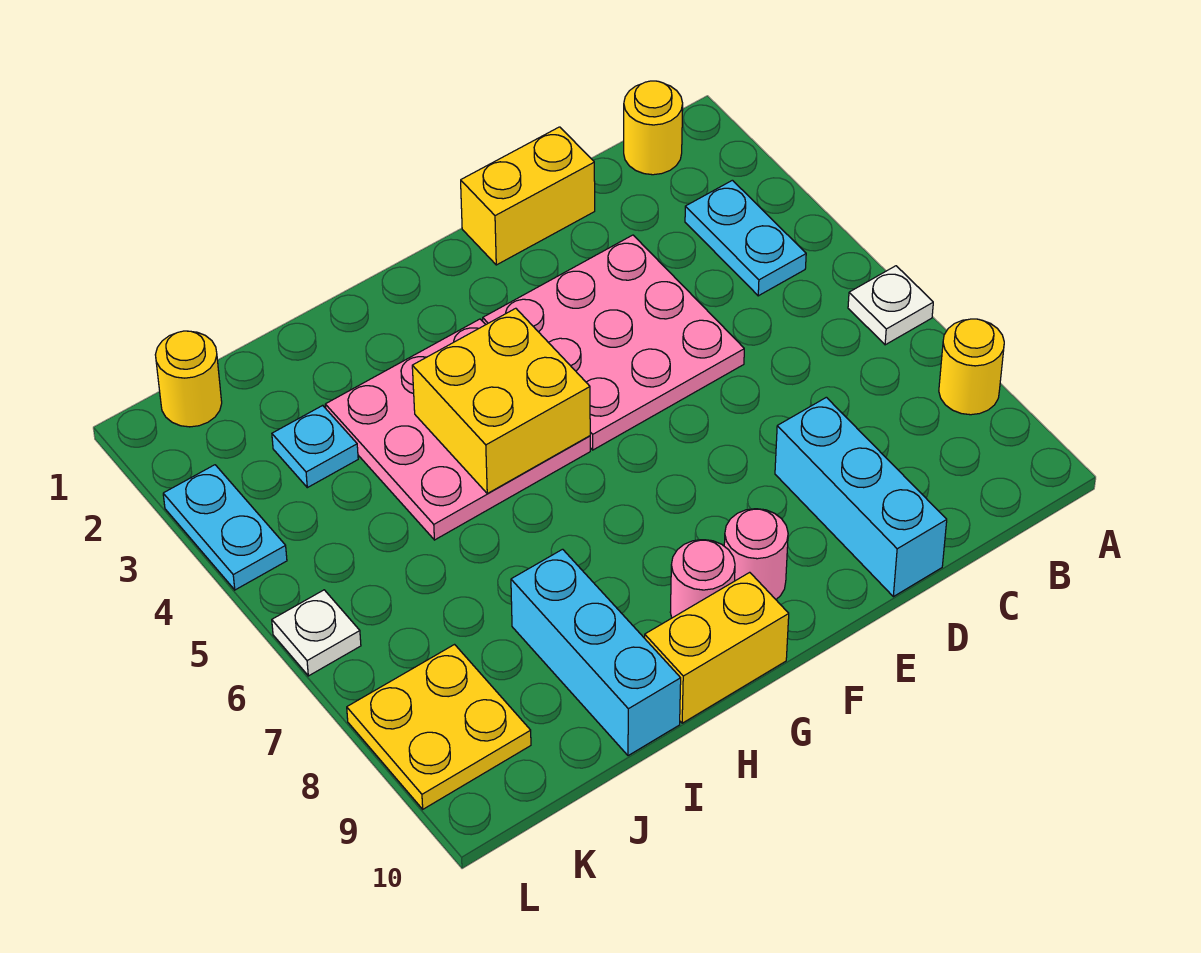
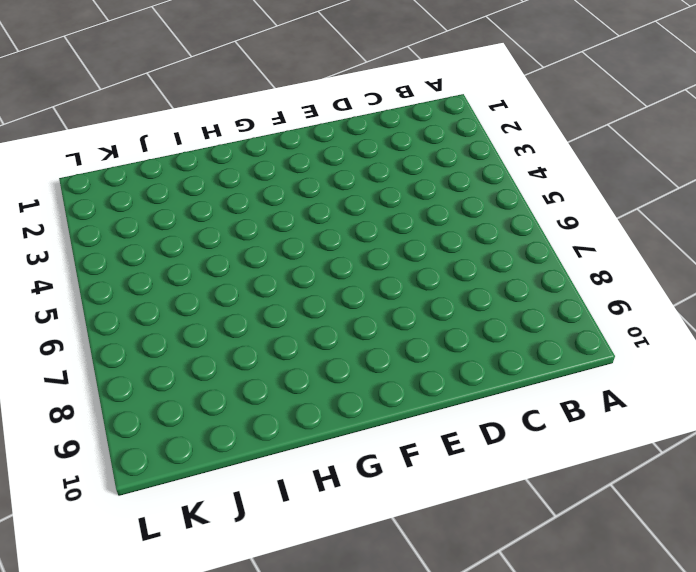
none -> white plate A6 level 1
none -> yellow round brick A8 level 1
none -> yellow round brick B1 level 1

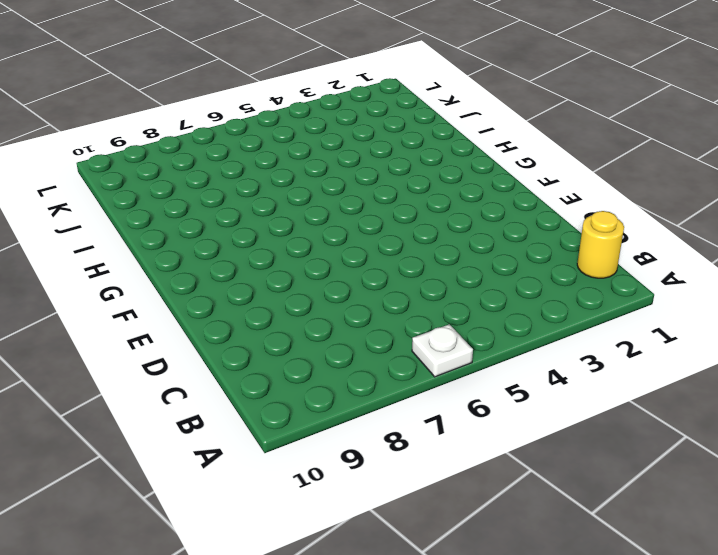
none -> yellow round brick A8 level 1
none -> cyan plate B3:B4 level 1
none -> yellow brick D1:E1 level 1

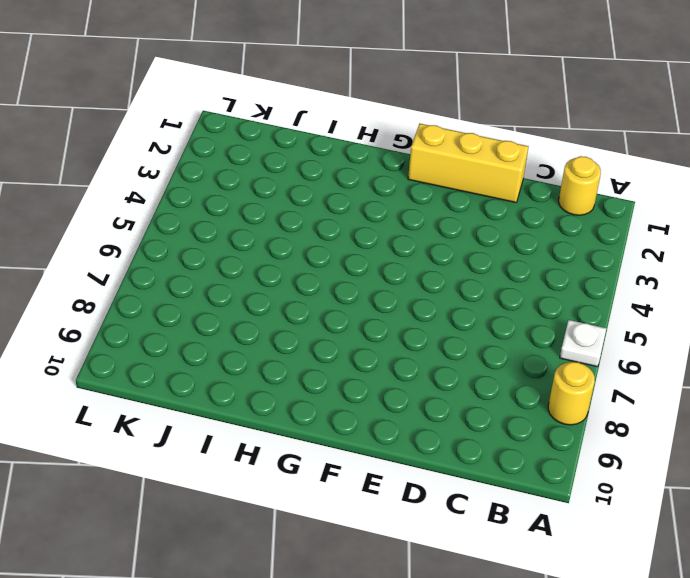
yellow brick D1:F1 level 1 -> yellow brick D1:E1 level 1
none -> cyan plate B3:B4 level 1
none -> pink plate D3:F5 level 1
none -> cyan brick D8:D10 level 1

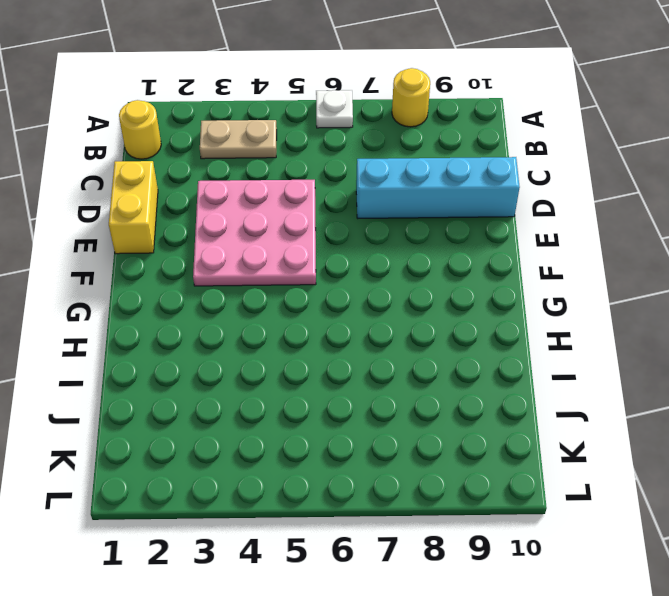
tan plate B3:B4 level 1 -> cyan plate B3:B4 level 1
cyan brick D7:D10 level 1 -> cyan brick D8:D10 level 1
none -> pink round brick F9 level 1
none -> pink plate G3:I5 level 1
none -> pink round brick G9 level 1

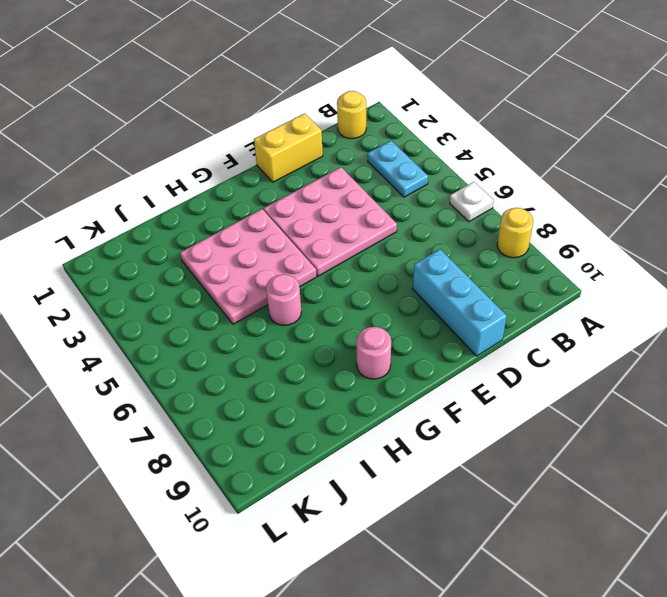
pink round brick H6 level 1 -> pink round brick F9 level 1
none -> yellow brick G10:H10 level 1
none -> cyan brick I8:I10 level 1
none -> cyan plate J3 level 1

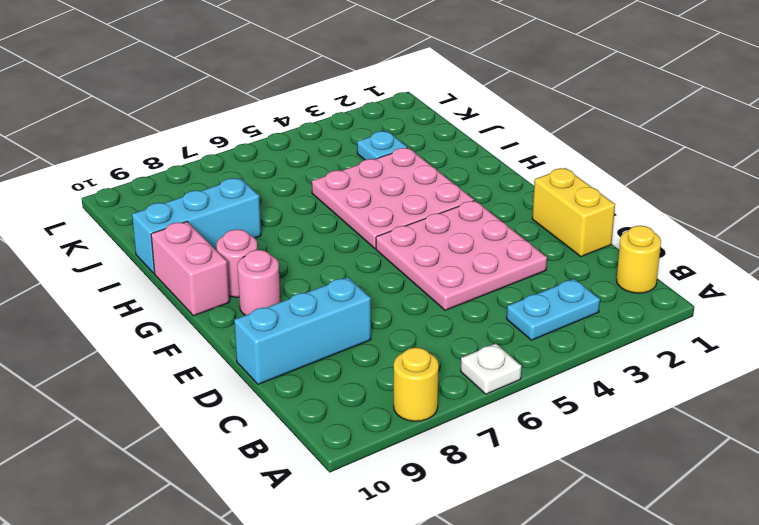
pink brick G10:H10 level 1 -> yellow brick G10:H10 level 1
none -> yellow round brick K1 level 1
none -> yellow plate K8:L9 level 1
none -> cyan plate L3:L4 level 1

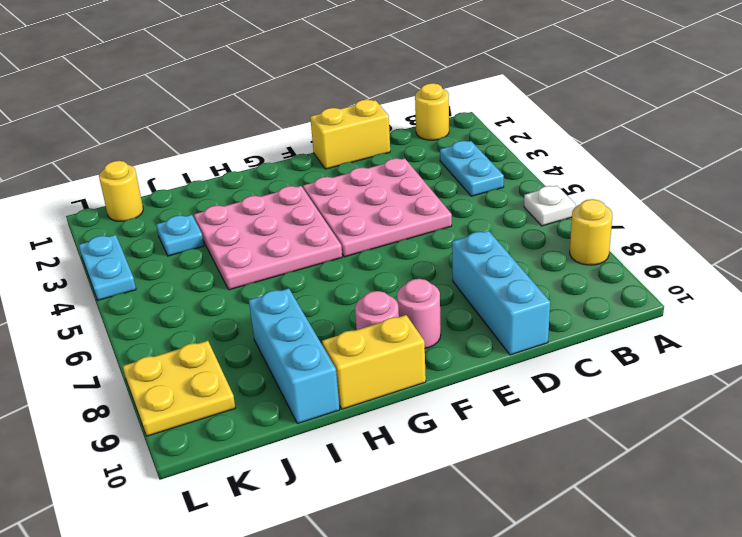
none -> white plate L6 level 1
none -> yellow brick G4:H5 level 2

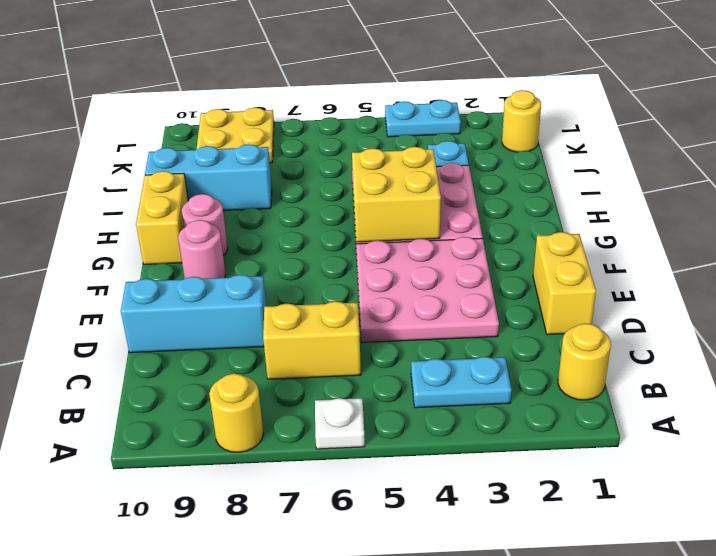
yellow brick C6:C7 level 1 -> none
none -> white plate L6 level 1

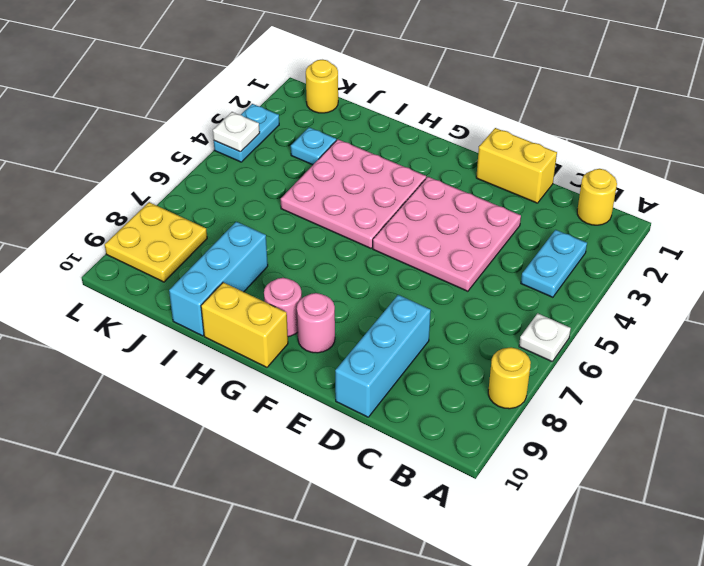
white plate L4 level 2 -> white plate L6 level 1
none -> yellow brick G4:H5 level 2

